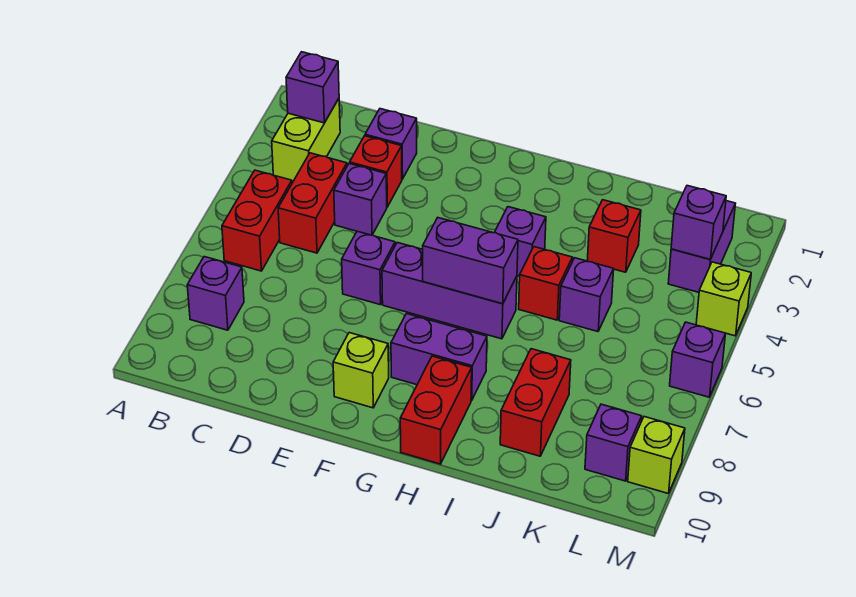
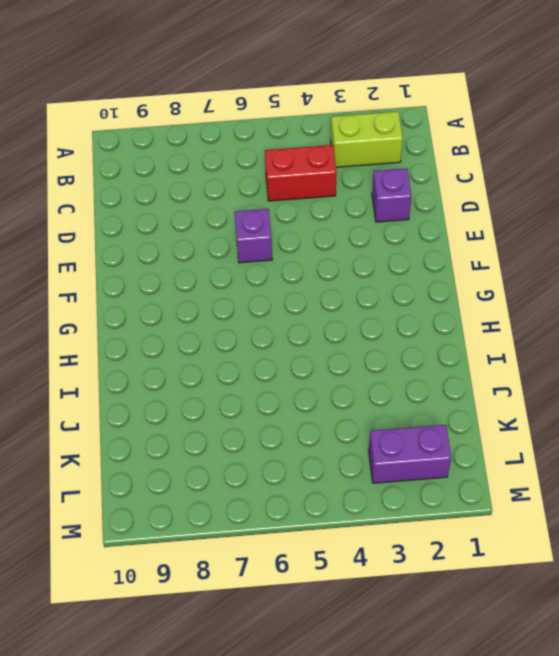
none -> red brick B5:B6 level 1
none -> purple brick B8 level 1
none -> red brick D3 level 1

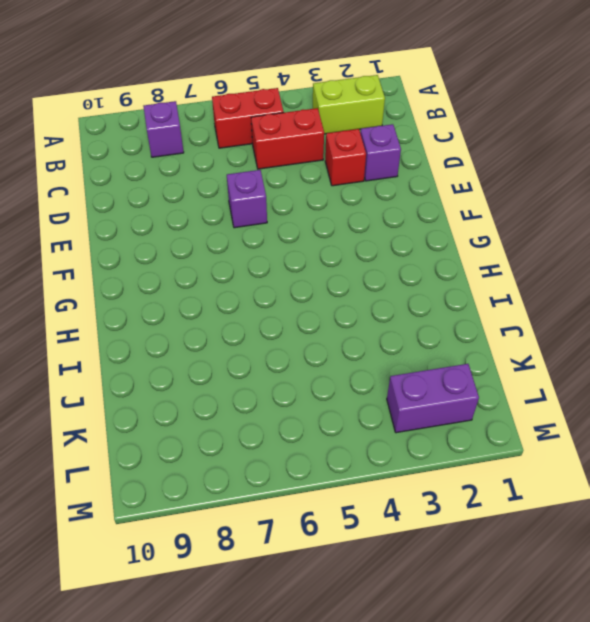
none -> purple brick D4 level 1
none -> purple brick F6:H6 level 1
none -> lime brick F9 level 1

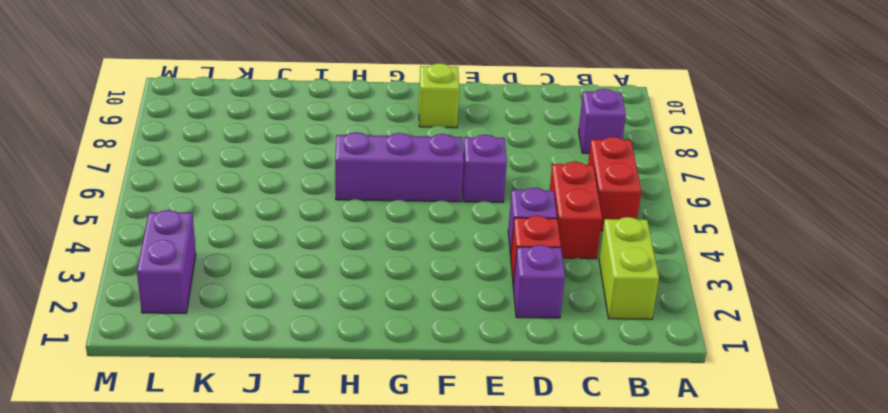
none -> purple brick G8:H8 level 1
none -> purple brick H4 level 1
none -> red brick H9:H10 level 1

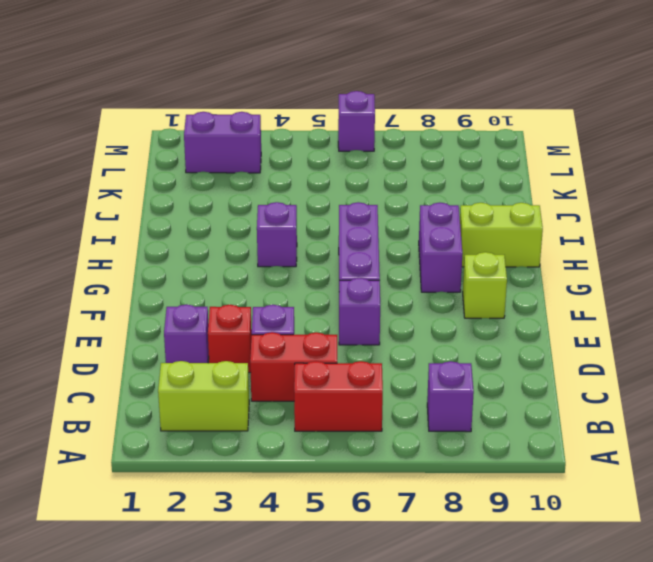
lime brick H9:H10 level 1 -> red brick H9:H10 level 1
none -> red brick I5 level 1
none -> red brick J3 level 1
none -> purple brick J5 level 1

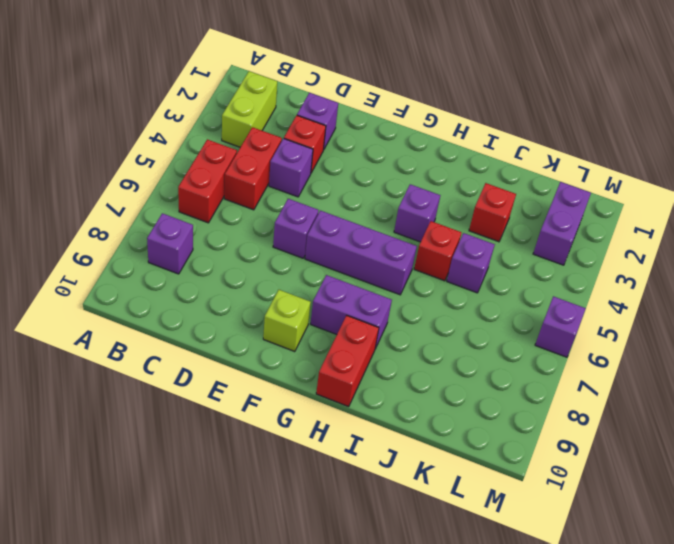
none -> red brick J8:J9 level 1
none -> purple brick L9 level 1
none -> lime brick M4 level 1

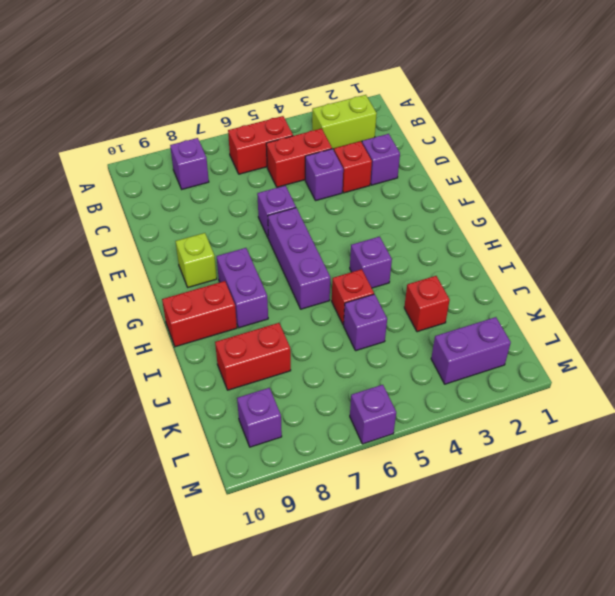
none -> lime brick M4 level 1
none -> lime brick M9 level 1
none -> purple brick B2 level 2

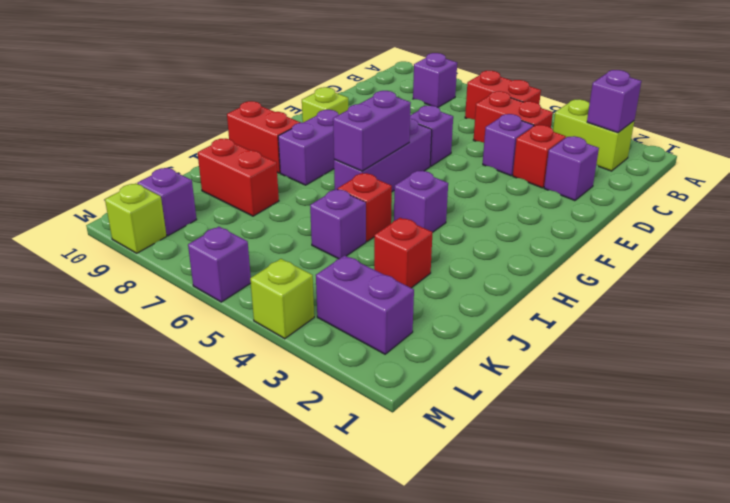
none -> purple brick L3 level 2

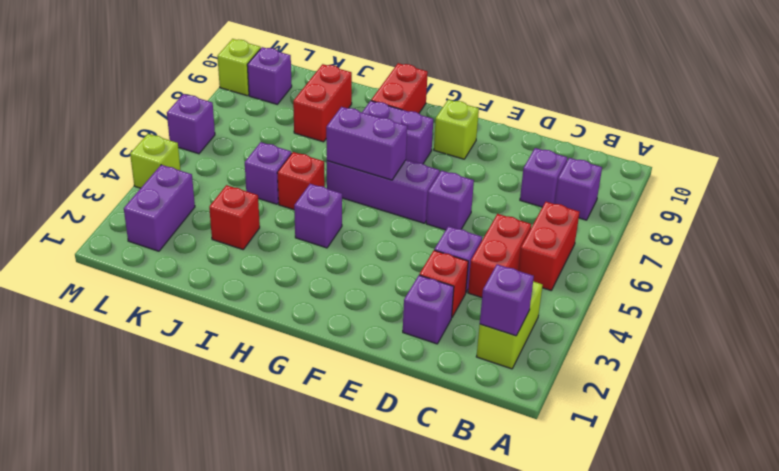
purple brick C8 level 1 -> purple brick L3 level 2

